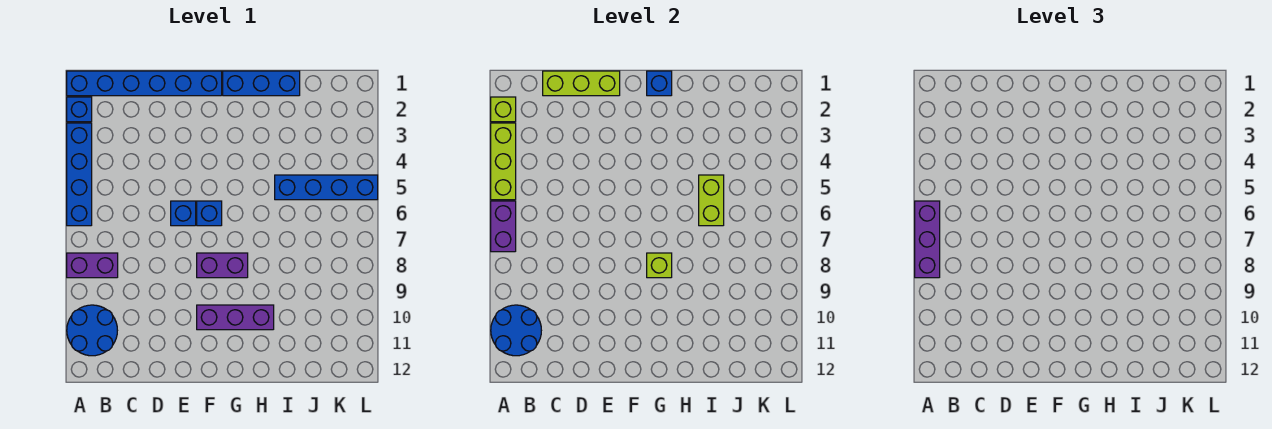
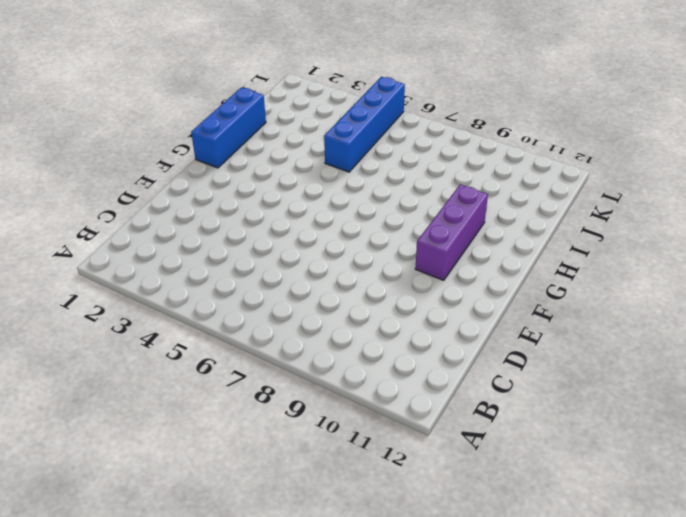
none -> blue brick A1:F1 level 1
none -> blue brick A2 level 1
none -> blue brick A3:A6 level 1

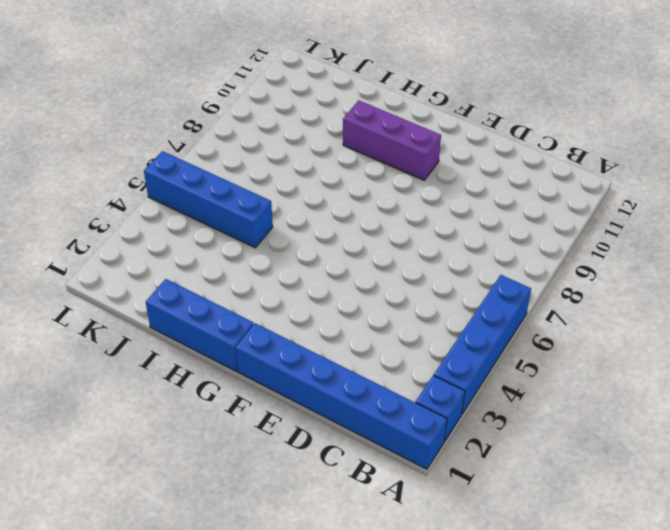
none -> purple brick A8:B8 level 1
none -> blue round brick A10:B11 level 1
none -> blue brick E6 level 1

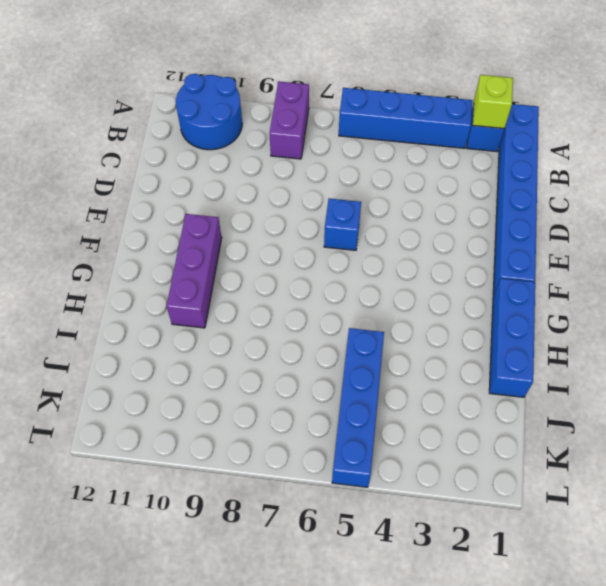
none -> blue brick F6 level 1
none -> purple brick F8:G8 level 1
none -> lime brick A3:A5 level 2

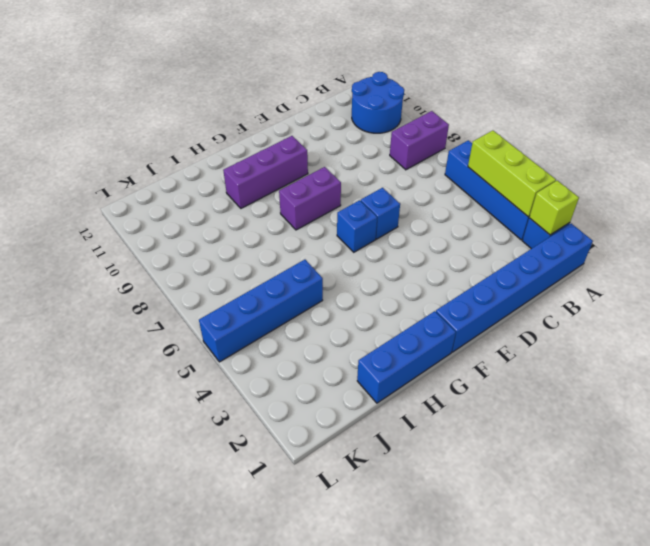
none -> purple brick A6:A7 level 2
none -> blue round brick A10:B11 level 2
none -> lime brick C1:E1 level 2

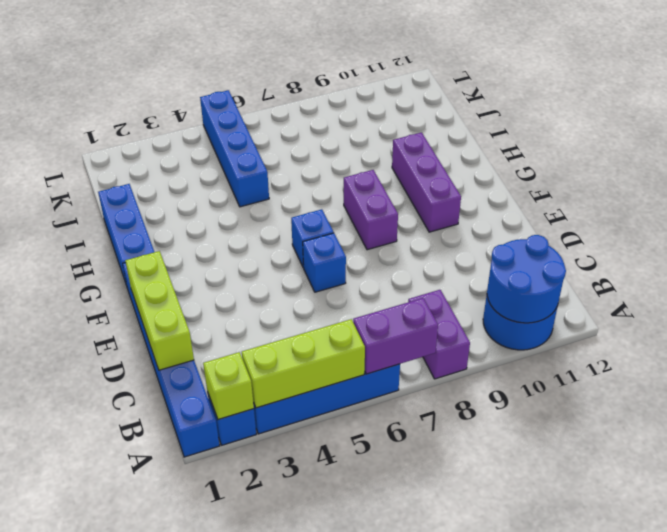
none -> blue brick G1 level 2
none -> lime brick G8 level 2
none -> lime brick I5:I6 level 2

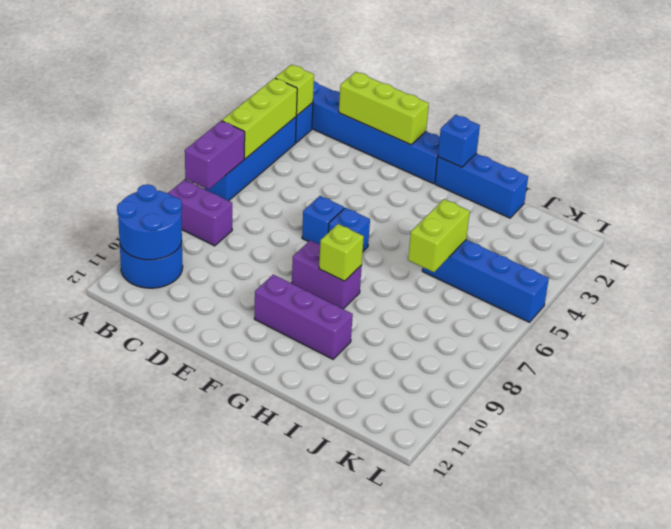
none -> purple brick A6:A8 level 3

